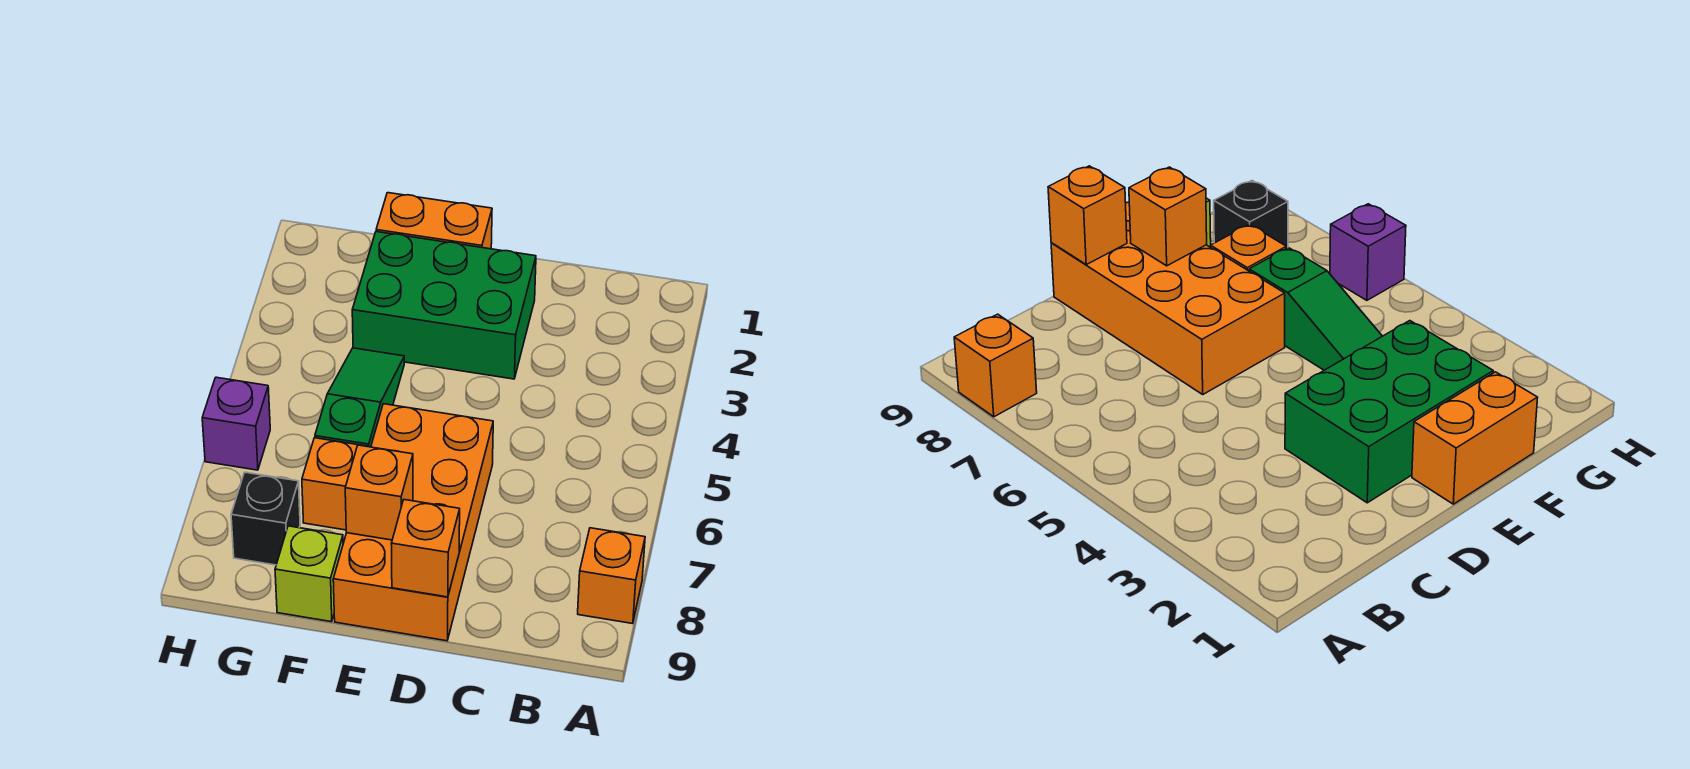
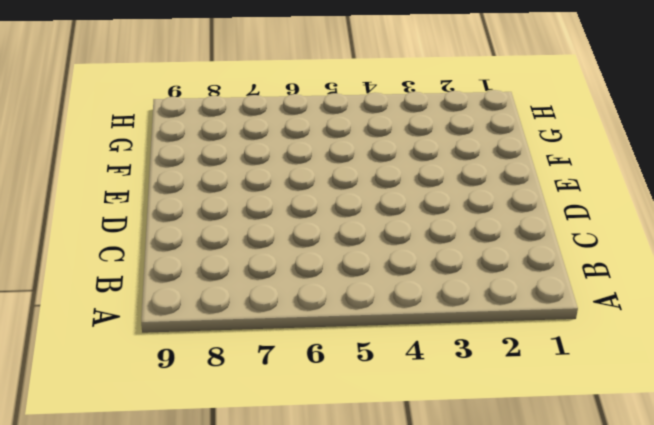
none -> orange brick A8 level 1
none -> green brick D2:F3 level 1

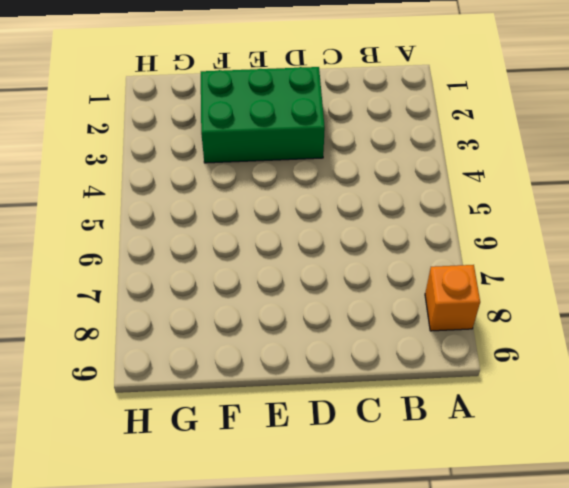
none -> orange brick D6:E9 level 1
none -> orange brick E1:F1 level 1

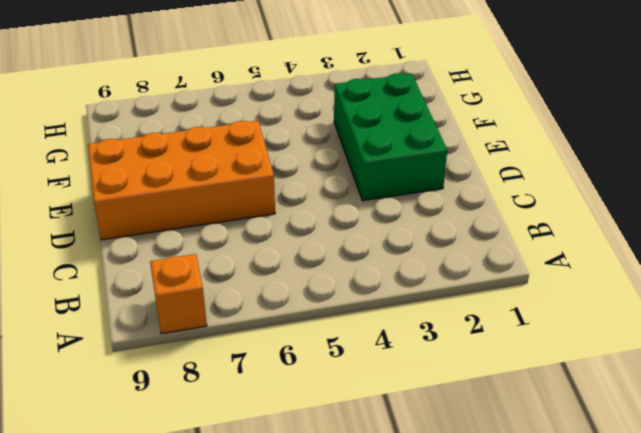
none -> orange brick E1:F1 level 1
none -> green slope F4:F6 level 1 top 6

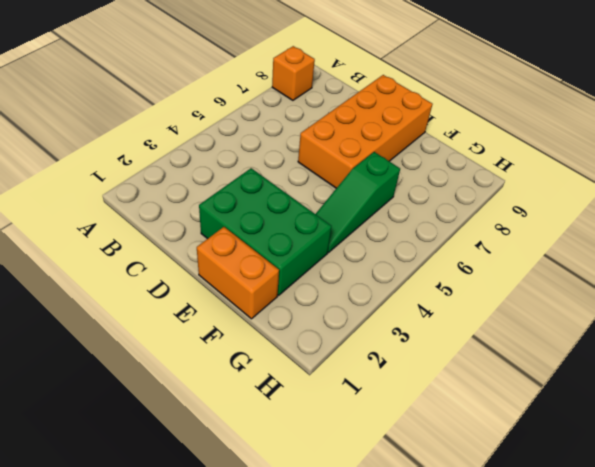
none -> orange brick F7 level 1
none -> lime brick F9 level 1

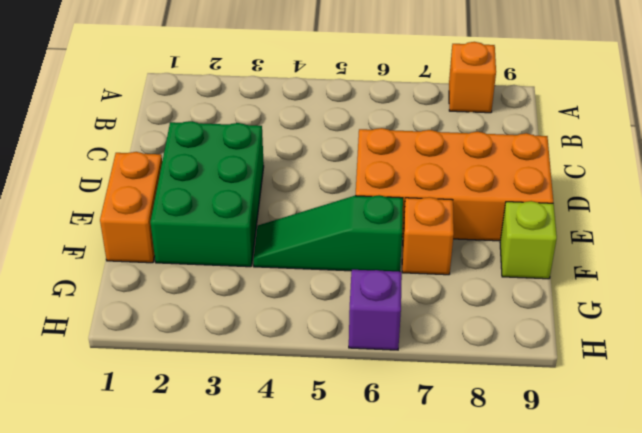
none -> black brick G8 level 1
none -> orange brick D9 level 2

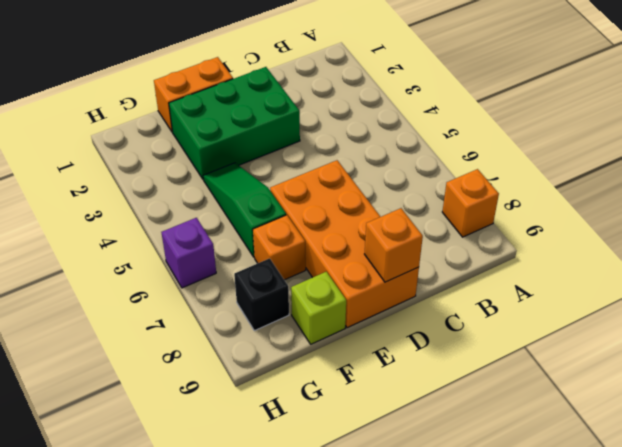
none -> orange brick E8 level 2

